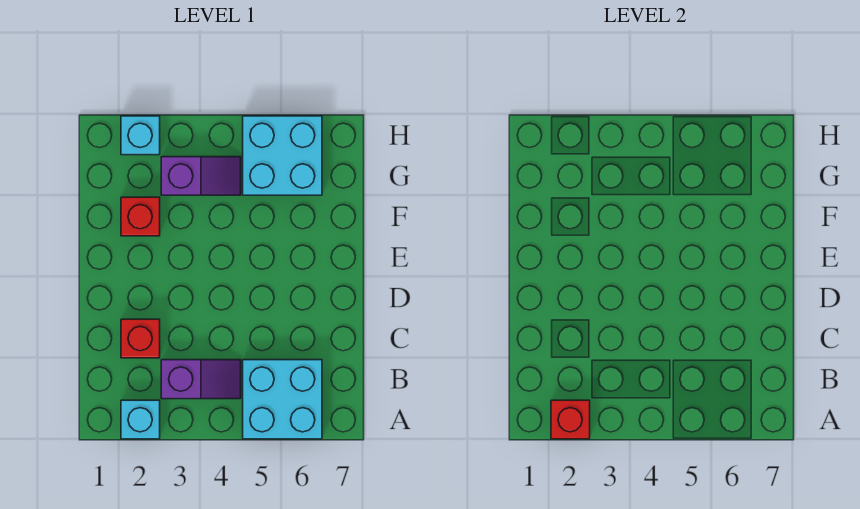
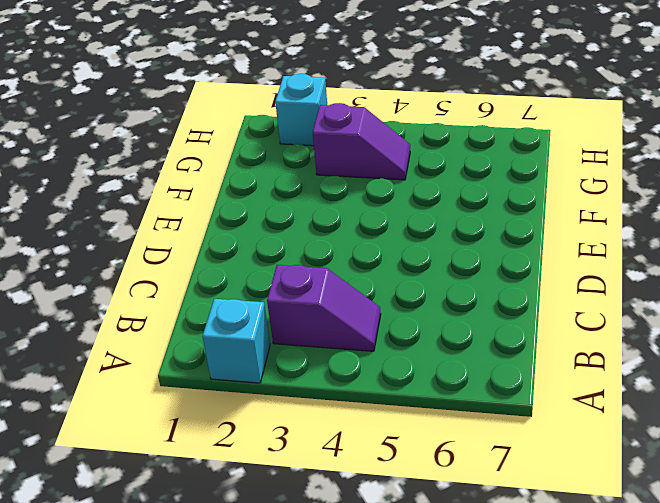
none -> cyan brick A5:B6 level 1
none -> red brick C2 level 1

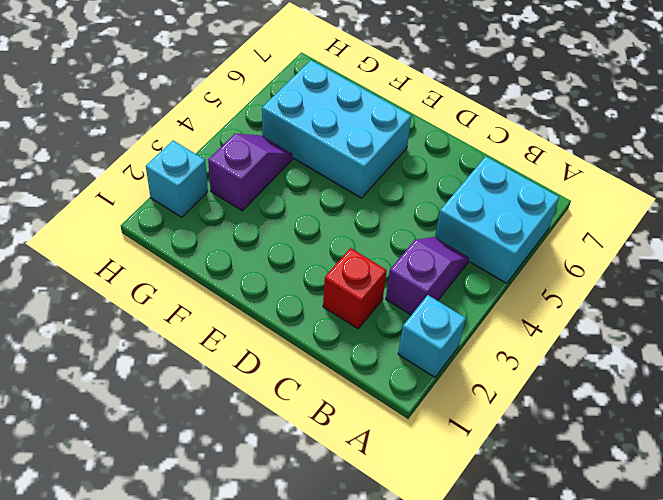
cyan brick E5:G6 level 1 -> cyan brick G5:H6 level 1
none -> red brick F2 level 1
none -> red brick A2 level 2

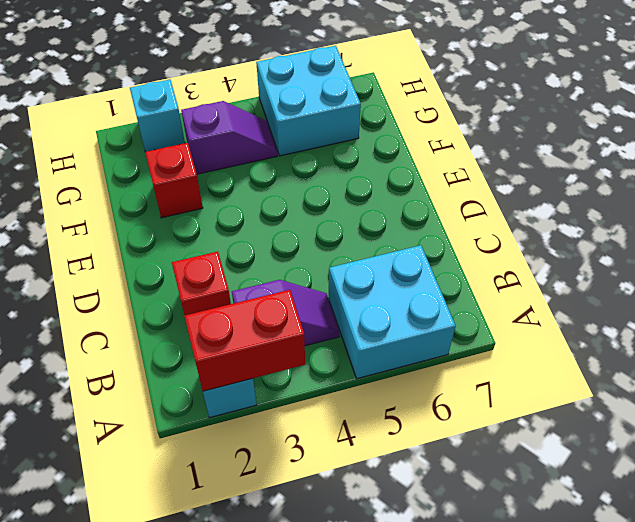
red brick A2:A3 level 2 -> red brick A2 level 2

